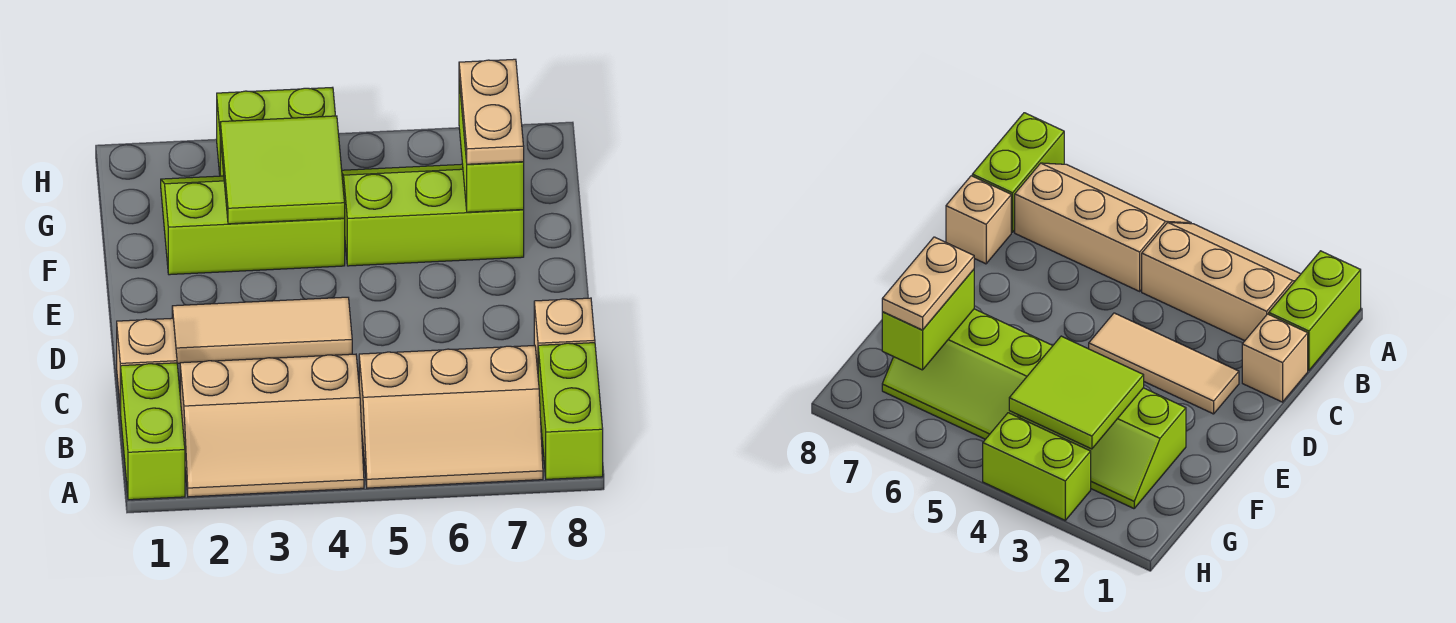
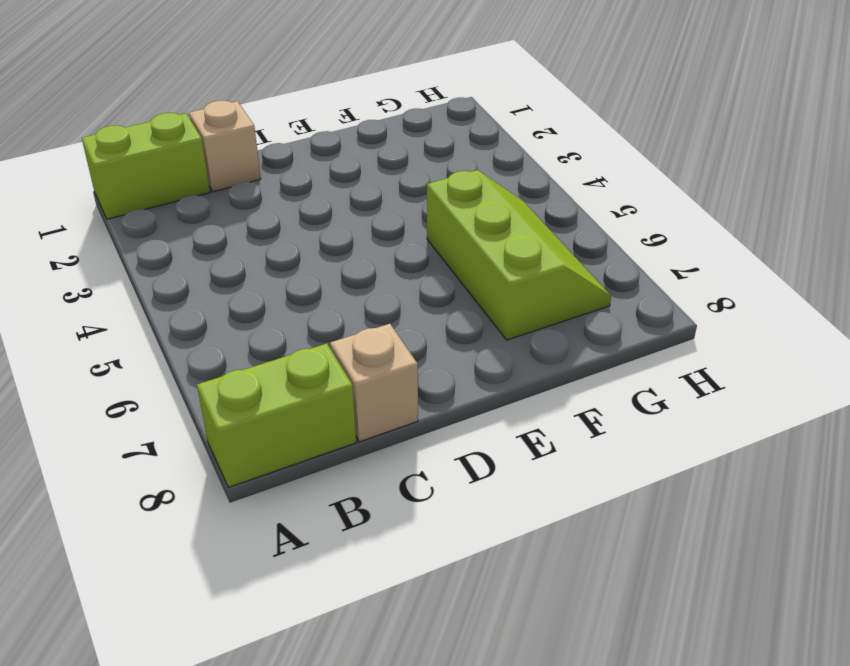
none -> tan slope A2:B4 level 1 top B
none -> tan slope A5:B7 level 1 top B
none -> tan tile D2:D4 level 1

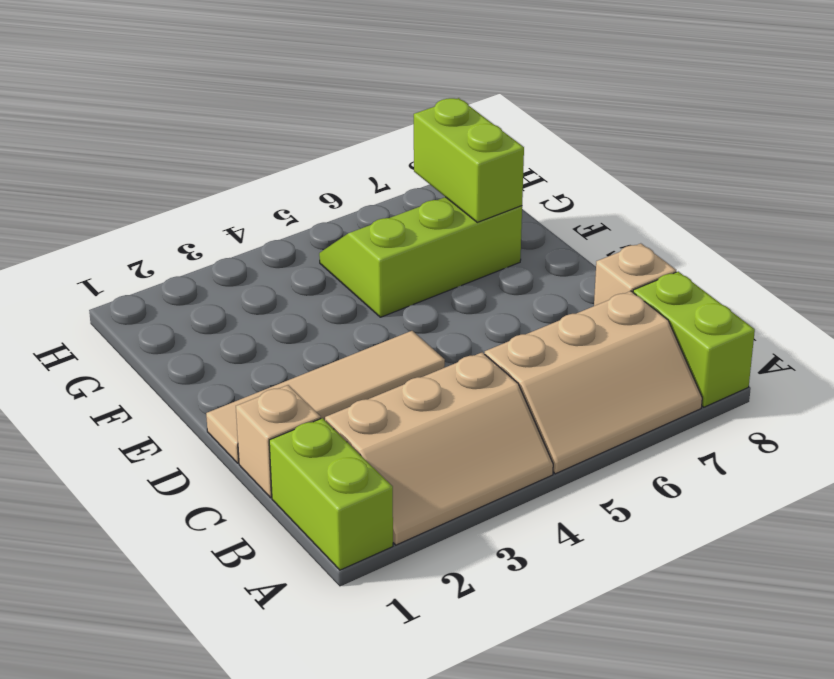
tan tile D1:D4 level 1 -> tan tile D2:D4 level 1
none -> lime slope F2:G4 level 1 top F
none -> lime brick H3:H4 level 1
none -> lime tile F3:G4 level 2

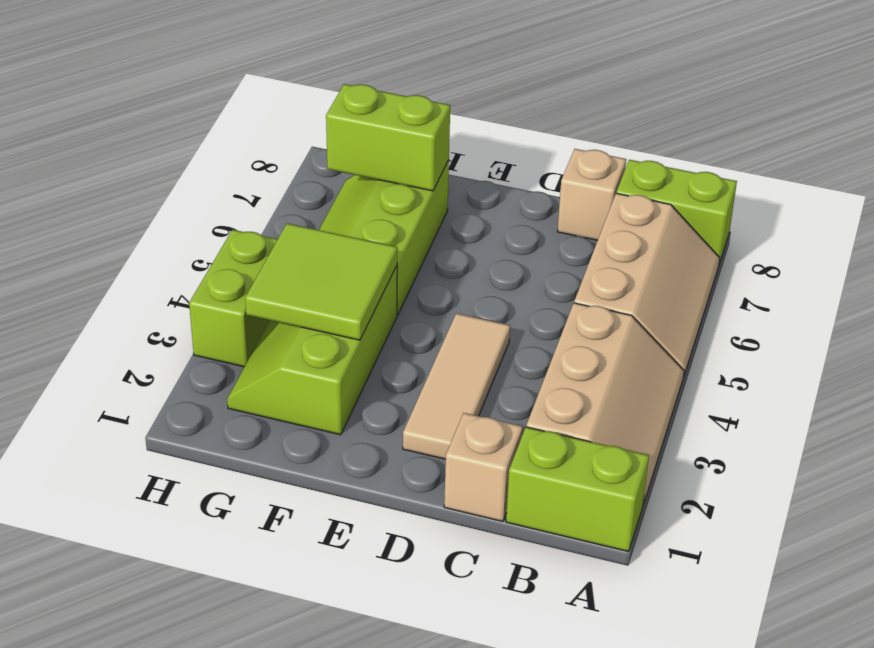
none -> tan plate F7:G7 level 3

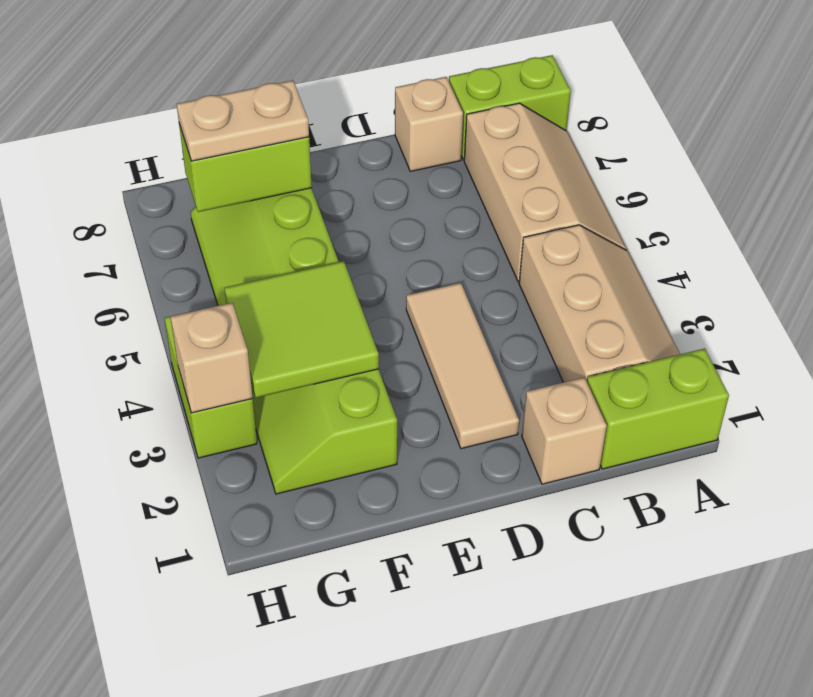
tan brick H3 level 2 -> none

